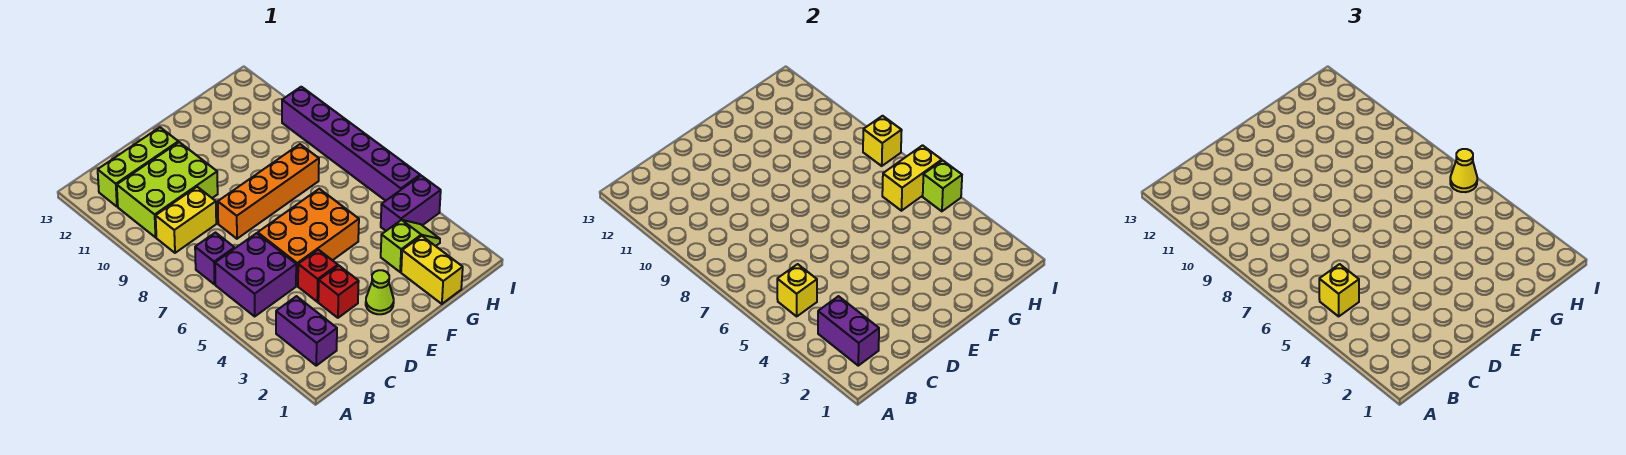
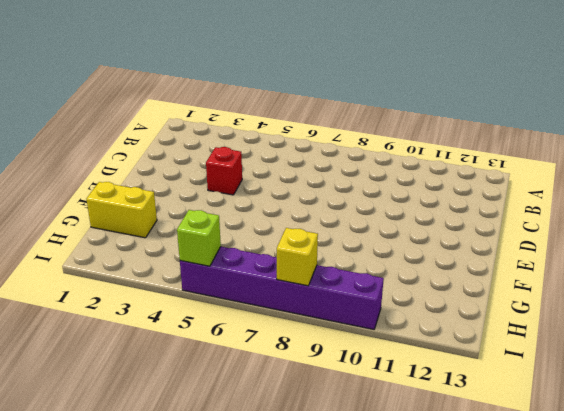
none -> purple brick B2:B3 level 1
none -> purple brick B5:C6 level 1
none -> purple brick B7 level 1

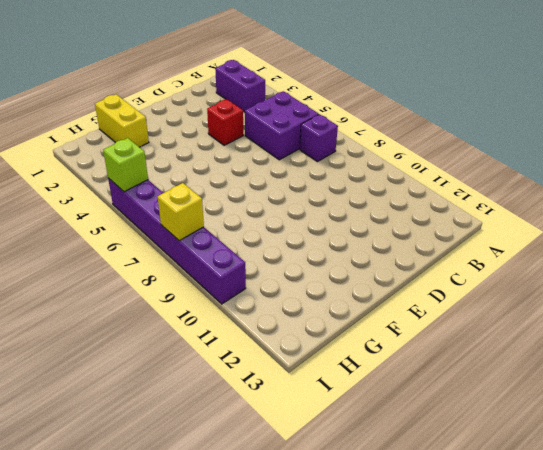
none -> yellow brick B9:C9 level 1
none -> lime brick B10:D11 level 1
none -> lime brick B12:D12 level 1

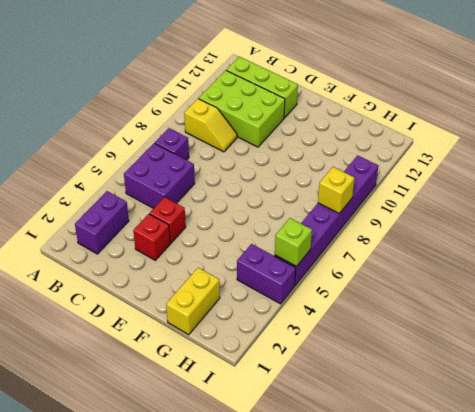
yellow slope B9:C9 level 1 top B -> yellow brick B9:C9 level 1
none -> orange brick D5:F6 level 1
none -> orange brick D8:G8 level 1
none -> lime cone E2 level 1

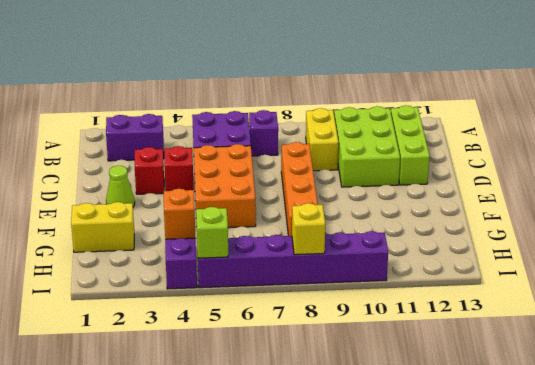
orange brick H4 level 2 -> none
none -> lime slope G3:H3 level 1 top G
none -> purple brick B2:B3 level 2
none -> yellow brick B5 level 2

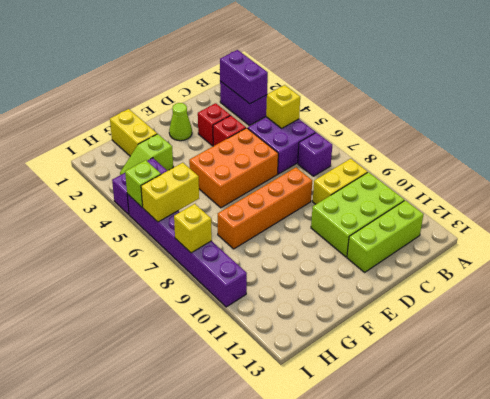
none -> yellow brick B5 level 3
none -> yellow cone I6 level 3

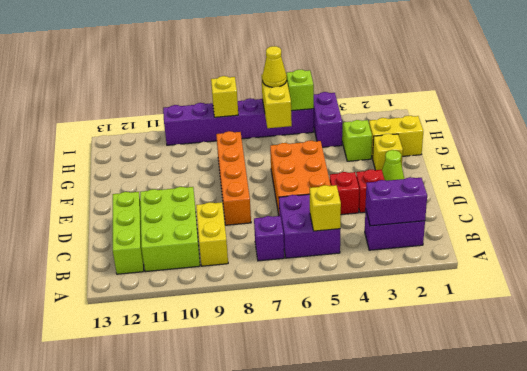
yellow brick F2 level 1 -> yellow brick B5 level 3

